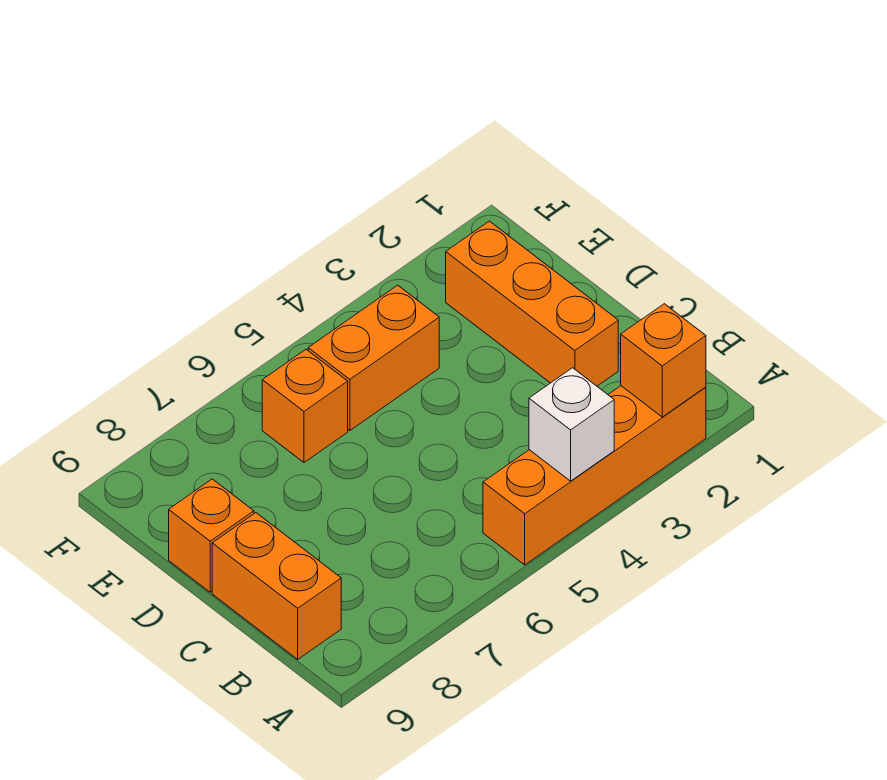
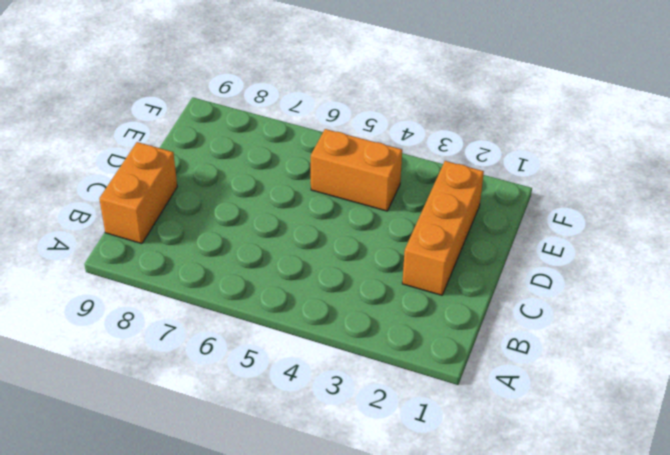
none -> orange brick A2:A5 level 1
none -> orange brick D9 level 1

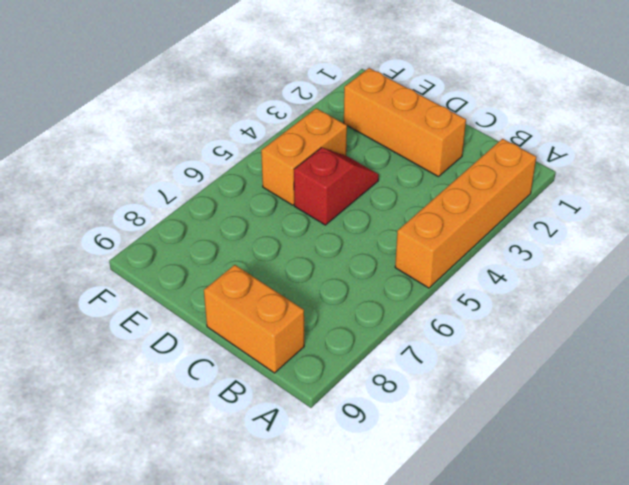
red slope D4:D5 level 1 top 5 -> none
none -> orange brick D9 level 1
none -> orange brick E6 level 1

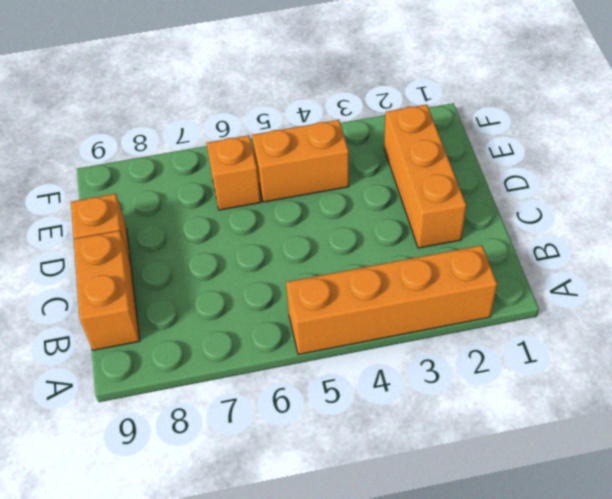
none -> orange brick A2 level 2
none -> white brick A4 level 2

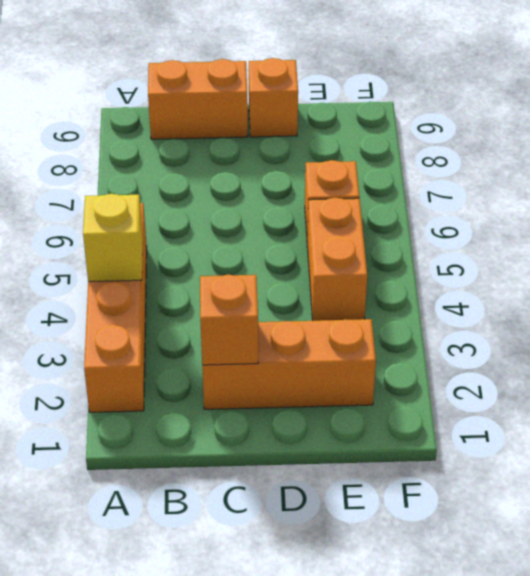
yellow brick A4 level 2 -> white brick A4 level 2
orange brick C2 level 2 -> orange brick A2 level 2

